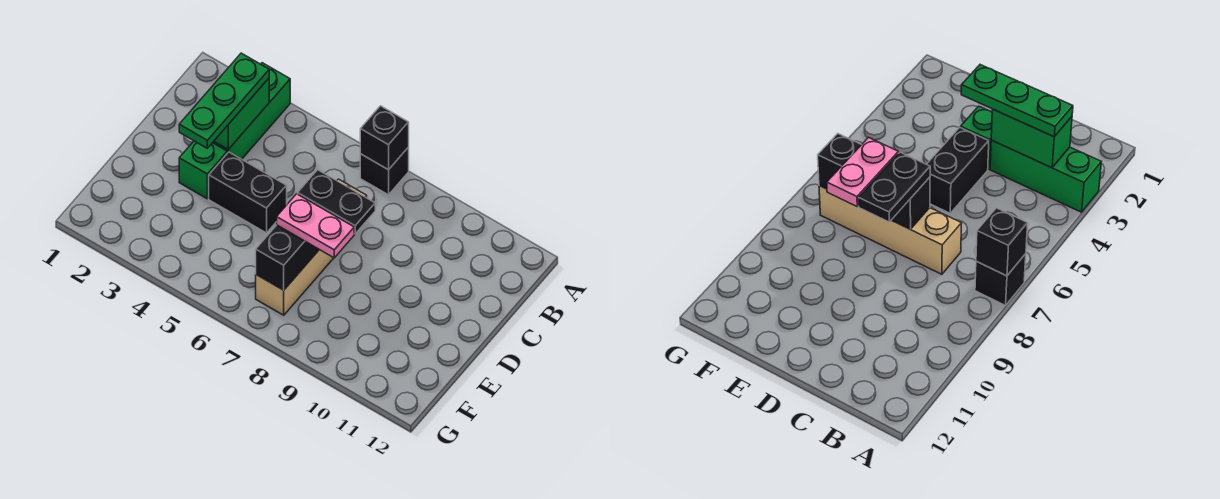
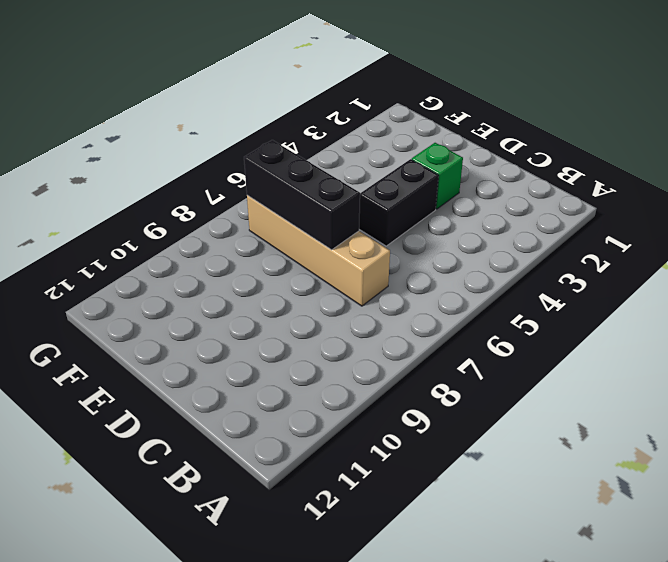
none -> green brick A3:C3 level 1
none -> black brick A7 level 1

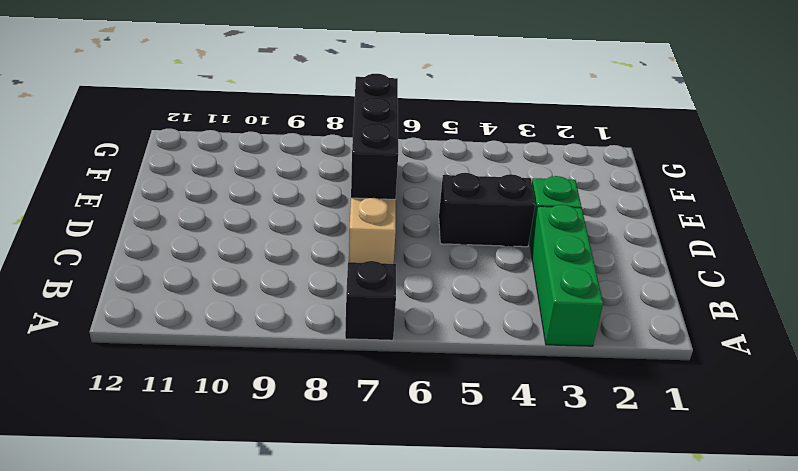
none -> black brick A7 level 2
none -> green brick B3:C3 level 2

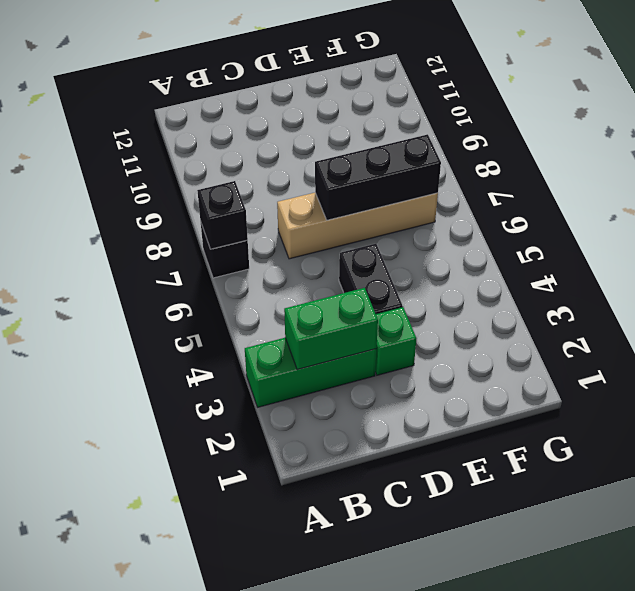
none -> green plate B3:D3 level 3
none -> black plate D7:D8 level 3

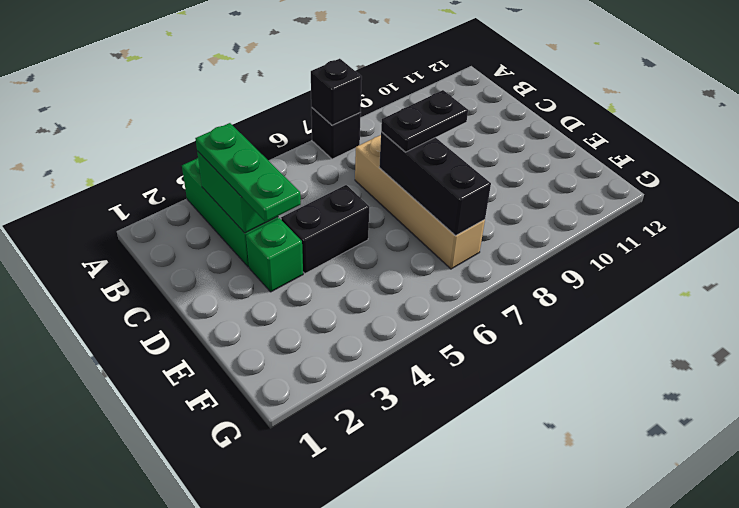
none -> pink plate E7:E8 level 3

